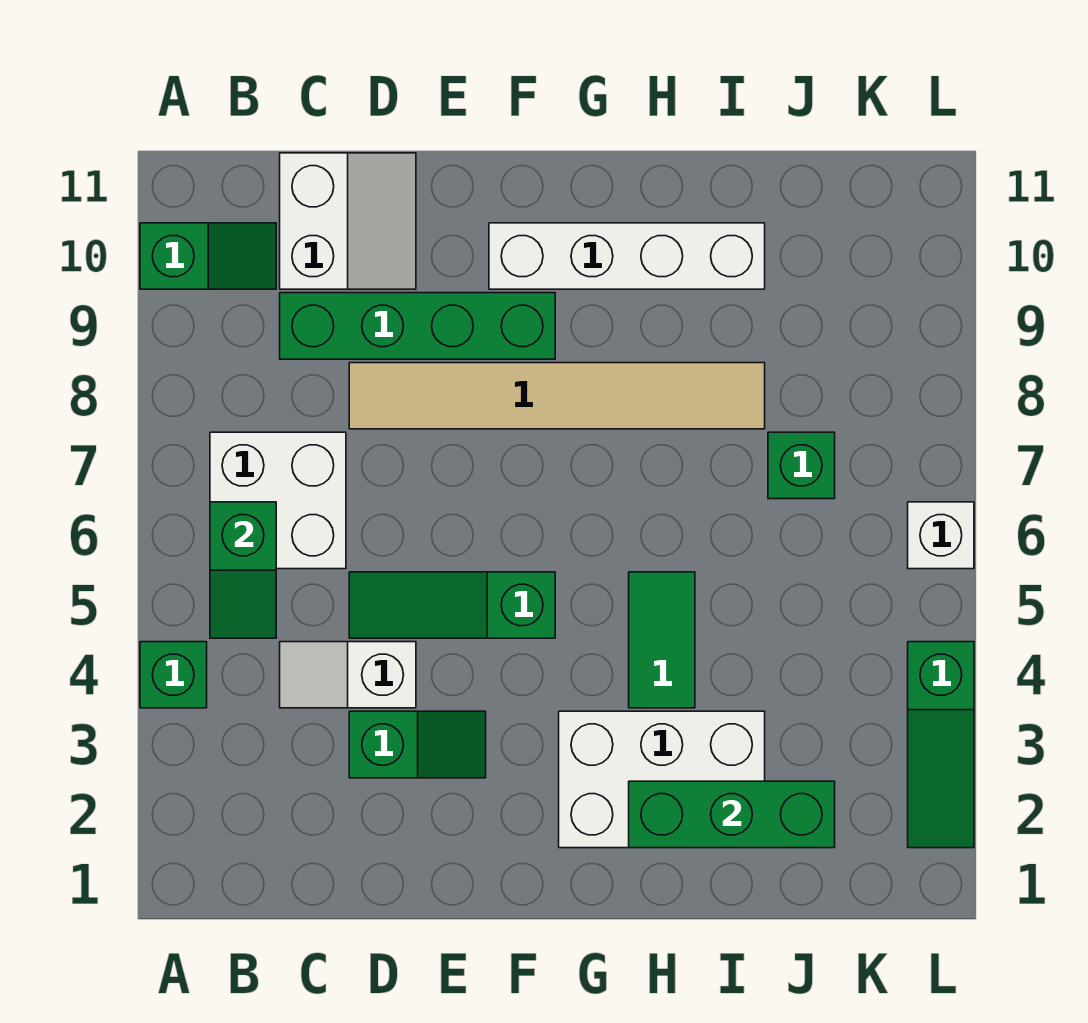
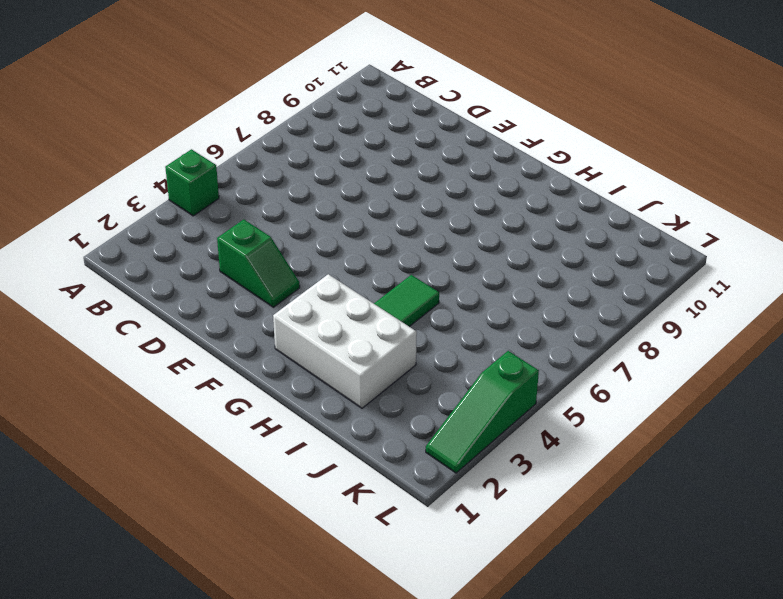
none -> green slope A10:B10 level 1 top A
none -> white brick B6:C7 level 1
none -> white slope C4:D4 level 1 top D

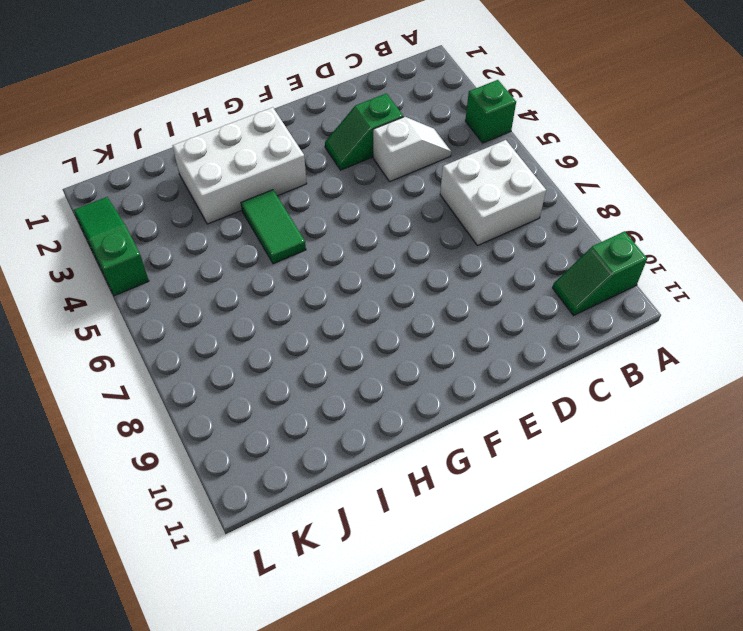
none -> green brick C9:F9 level 1
none -> white slope C10:D11 level 1 top C
none -> green slope D5:F5 level 1 top F

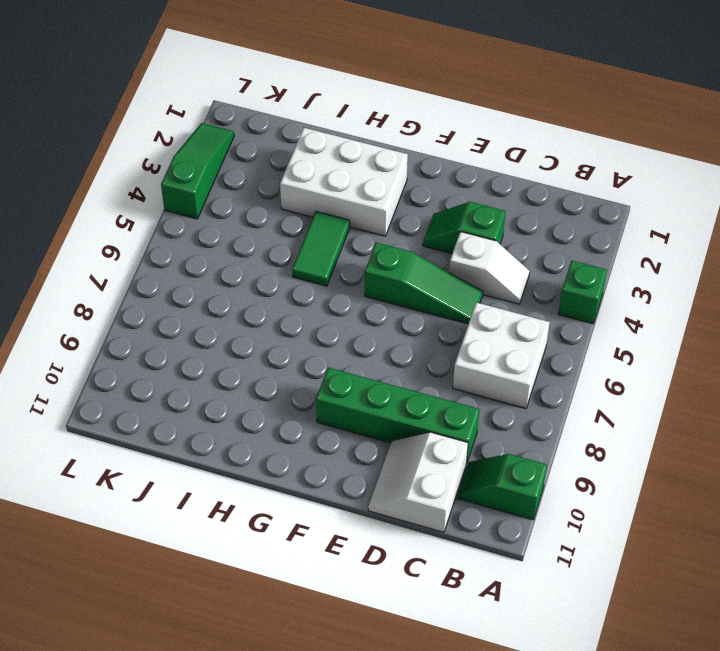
none -> tan tile D8:I8 level 1
none -> white brick F10:I10 level 1
none -> green brick J7 level 1

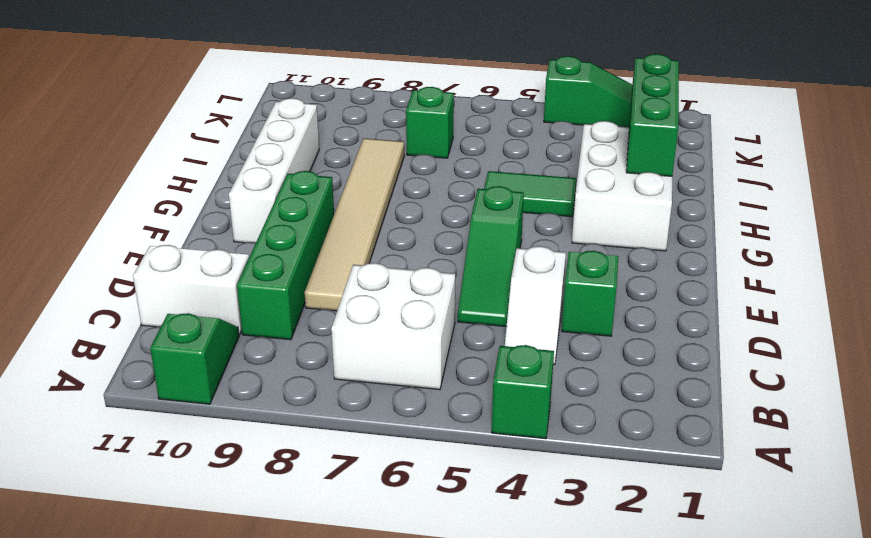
none -> white brick L6 level 1
none -> green slope B5:B6 level 2 top 6

